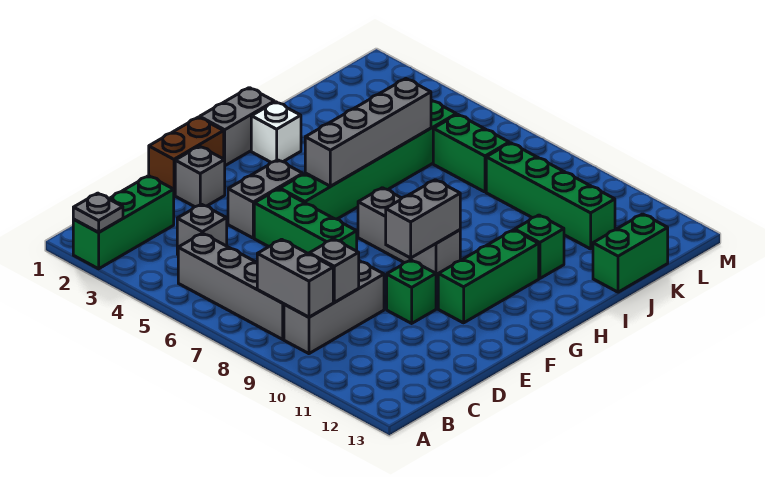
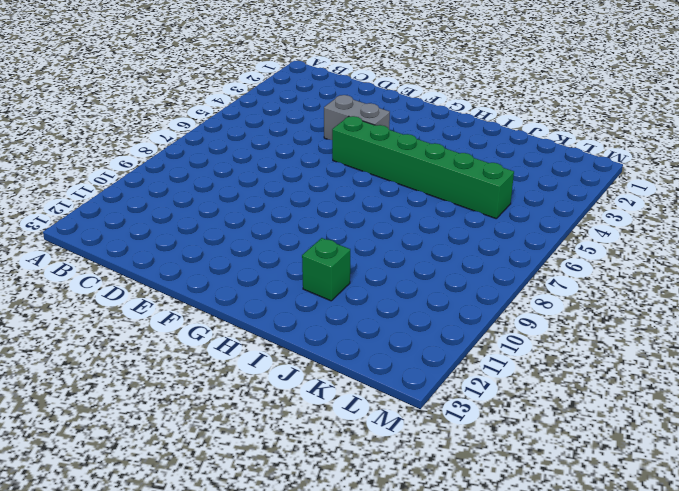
none -> green brick A2:C2 level 1
none -> grey brick B5:B8 level 1
none -> grey brick B9:D9 level 1

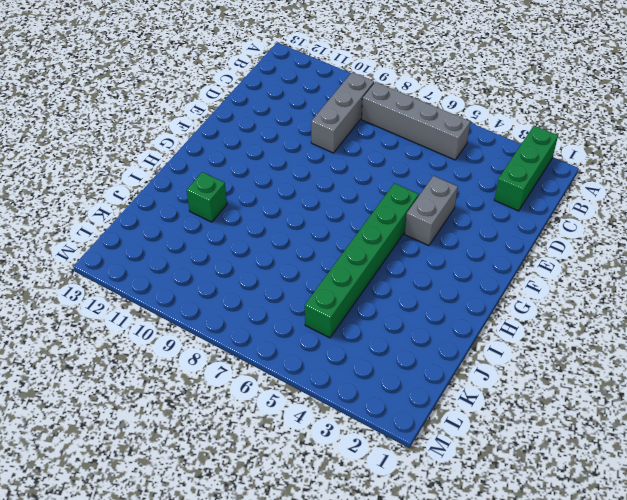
none -> grey brick C4 level 1
none -> brown brick E1:F1 level 1
none -> grey brick E2 level 1

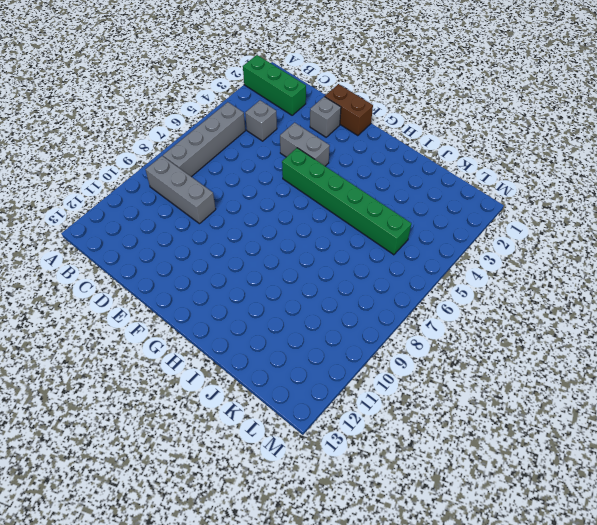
none -> green brick E5:E7 level 1
none -> green brick E10 level 1
none -> green brick F11:H11 level 1

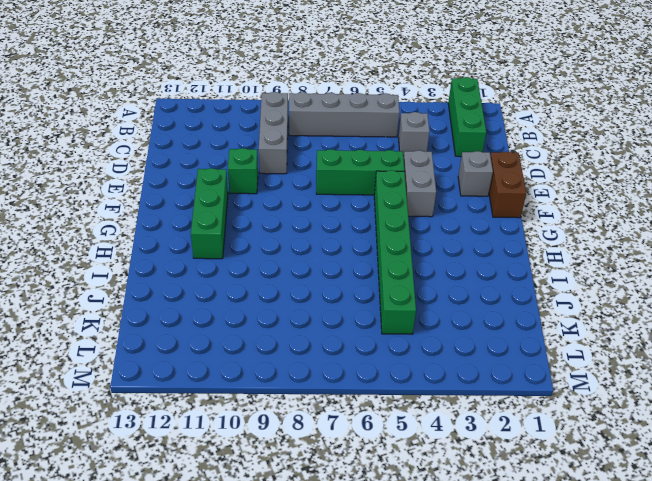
none -> grey brick G1:H1 level 1
none -> grey brick G7:G9 level 1
none -> white brick H2 level 1

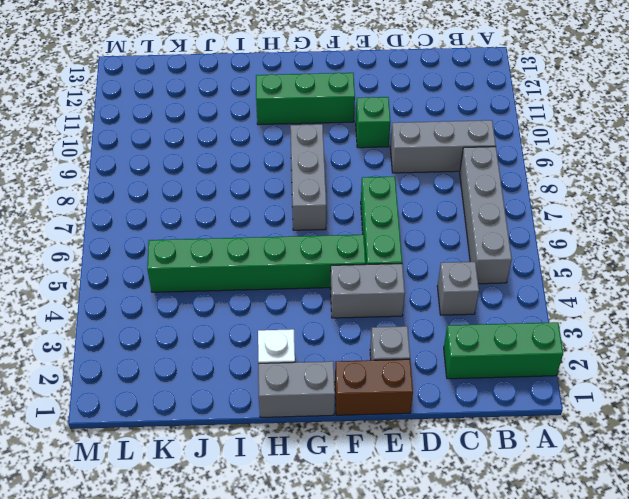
none -> green brick I11 level 1
none -> green brick J13:K13 level 1
none -> green brick K6:K7 level 1

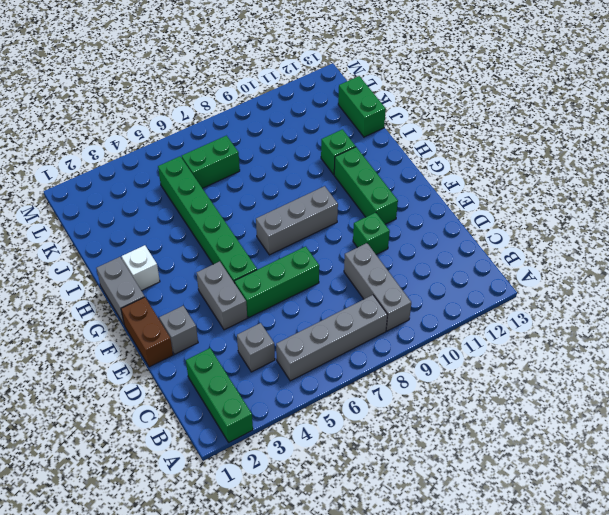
none -> green brick K8:K11 level 1
none -> grey plate A2 level 2
none -> grey brick B8:B9 level 2

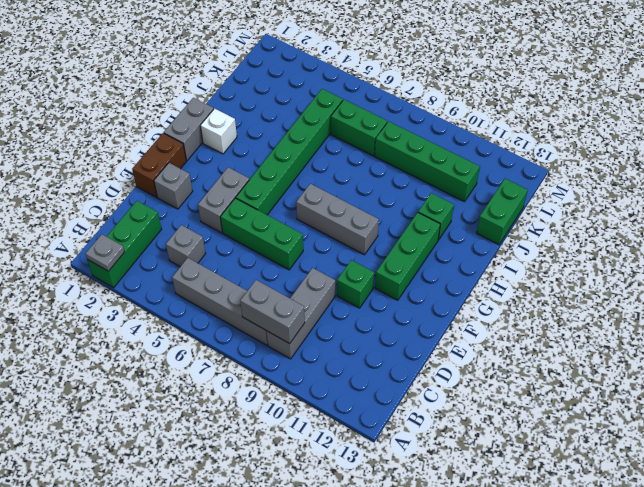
none -> grey brick C9 level 2
none -> grey brick F9:G9 level 2
none -> grey brick G5:J5 level 2

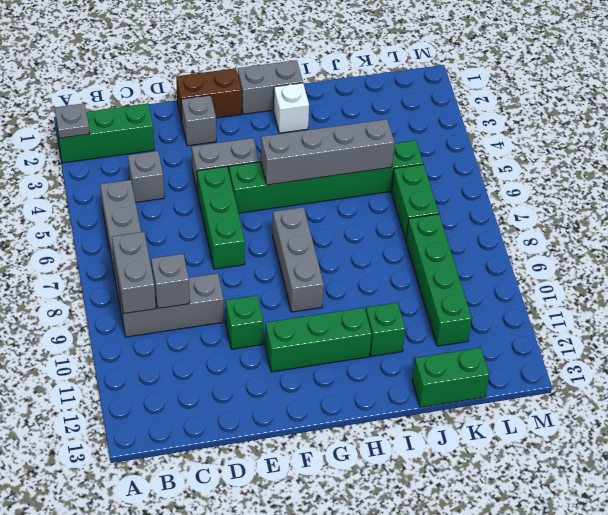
none -> grey brick F9:G9 level 2

